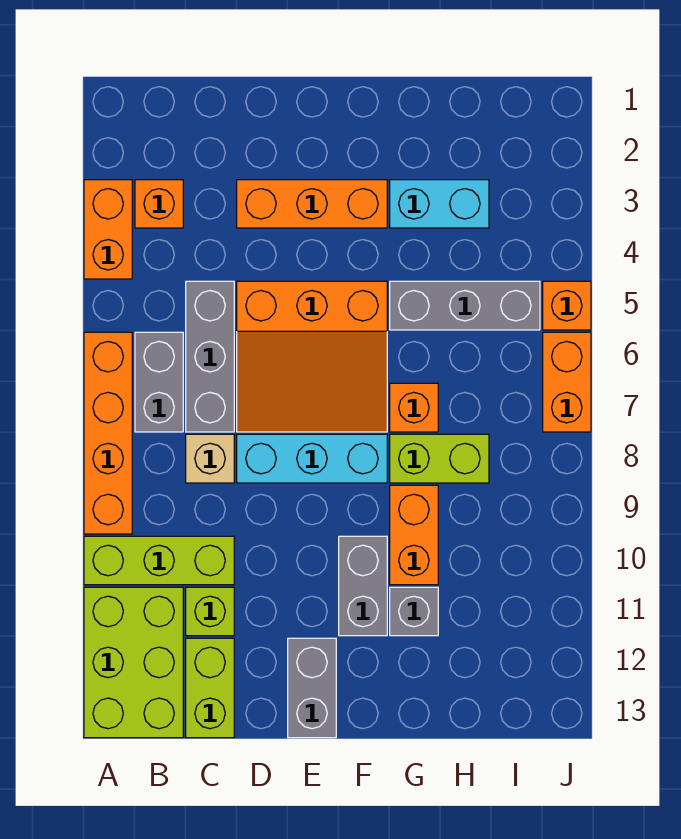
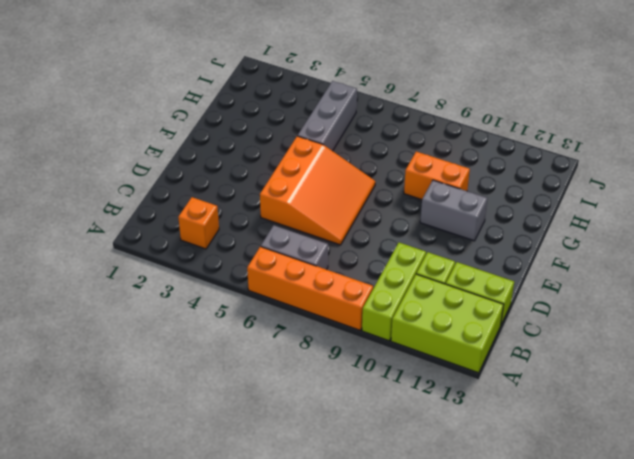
none -> orange brick A3:A4 level 1
none -> grey brick C5:C7 level 1
none -> tan brick C8 level 1

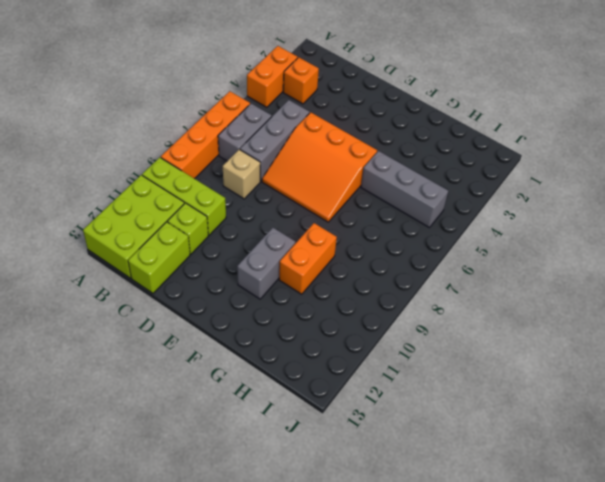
none -> orange brick D3:F3 level 1
none -> cyan brick D8:F8 level 1
none -> grey brick E12:E13 level 1

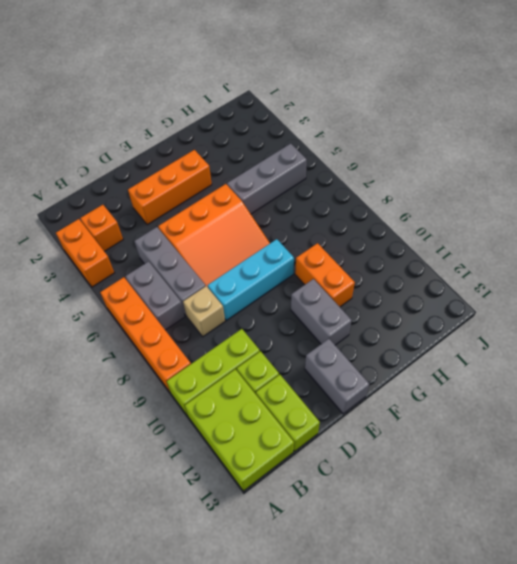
none -> cyan brick G3:H3 level 1
none -> orange brick G7 level 1
none -> lime brick G8:H8 level 1

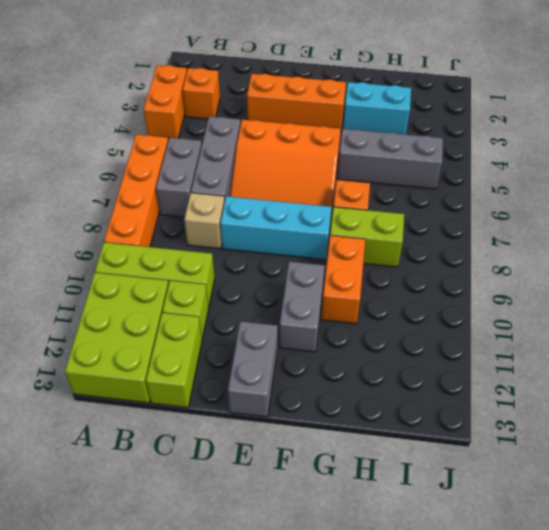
none -> grey brick G11 level 1
none -> orange brick J5 level 1
none -> orange brick J6:J7 level 1

